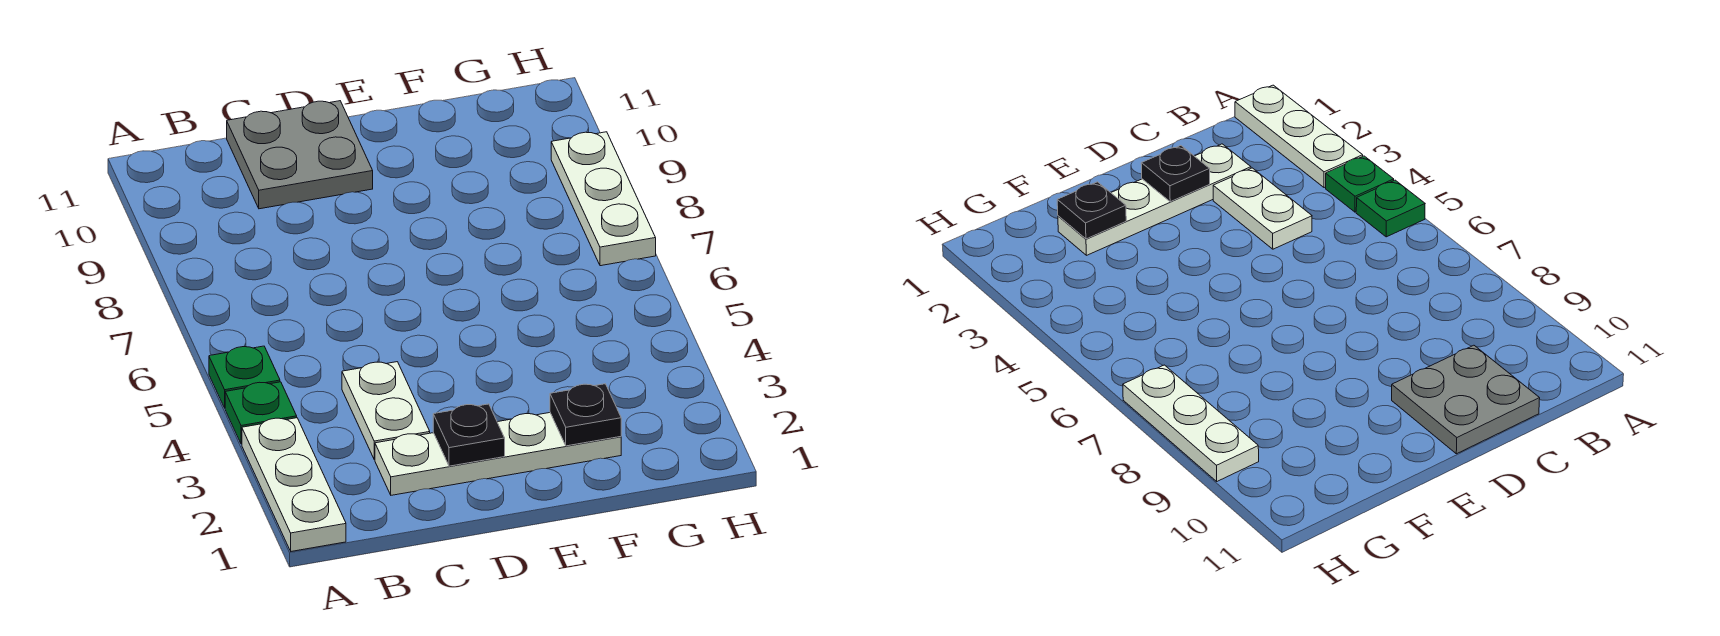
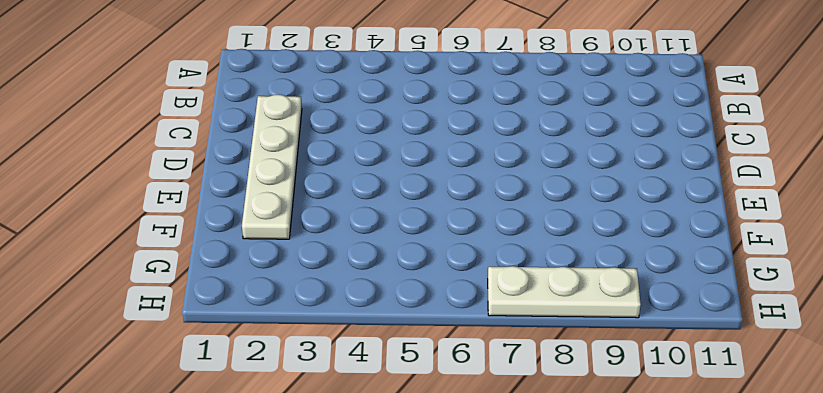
none -> white plate A1:A3 level 1
none -> green plate A4 level 1

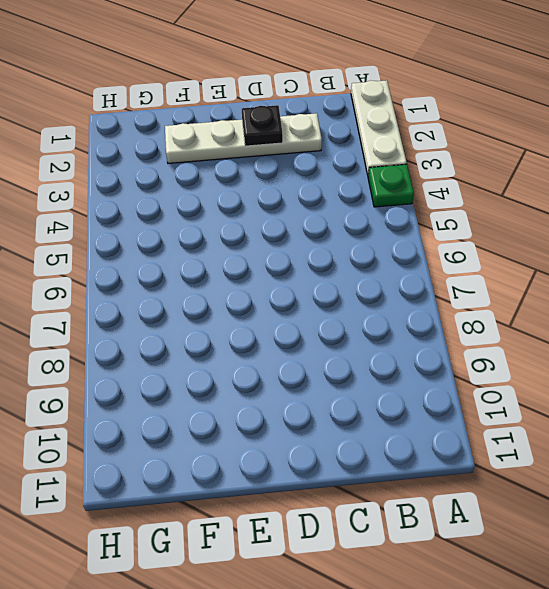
none -> green plate A5 level 1
none -> white plate C3:C4 level 1

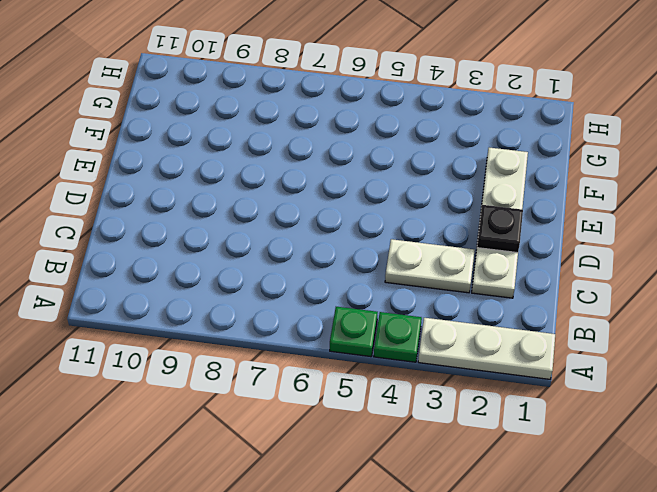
none -> grey plate C10:D11 level 1
none -> white plate H7:H9 level 1

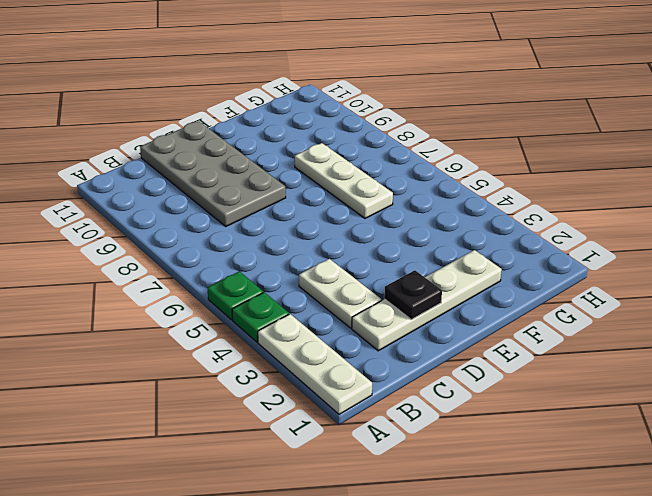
grey plate C8:D11 level 1 -> grey plate C10:D11 level 1
white plate F6:F8 level 1 -> white plate H7:H9 level 1
none -> black plate F2 level 2

